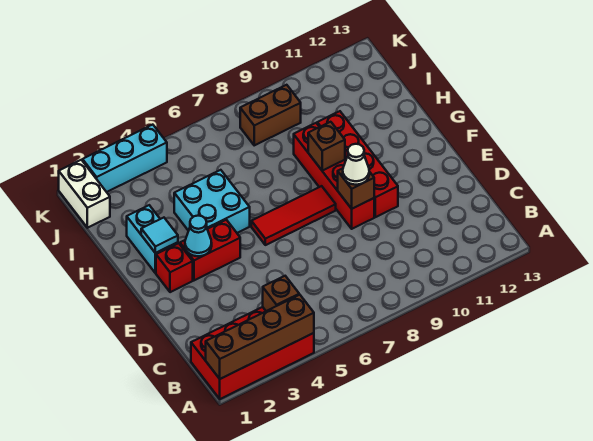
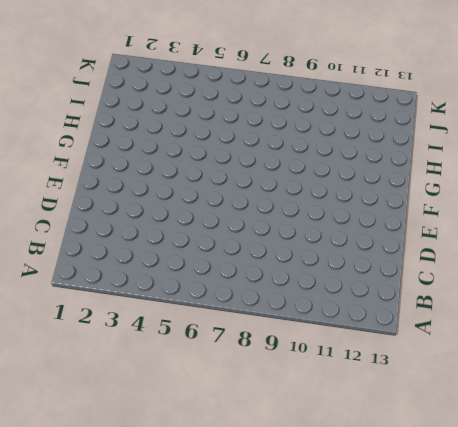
none -> red brick A1:B4 level 1
none -> red brick E9:H9 level 1
none -> red brick E10:H10 level 1

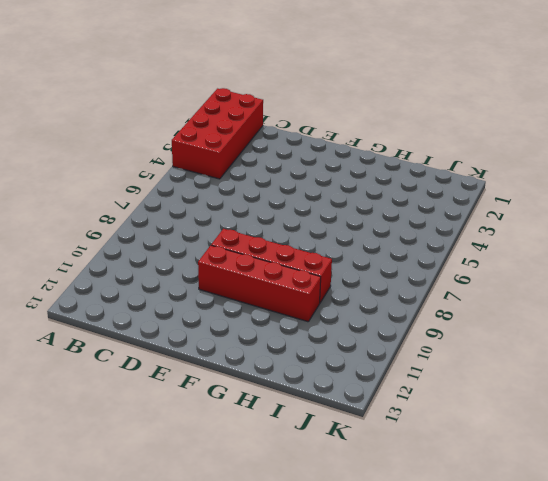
none -> red brick F2 level 1
none -> red brick F3:F4 level 1
none -> red tile F6:F8 level 1

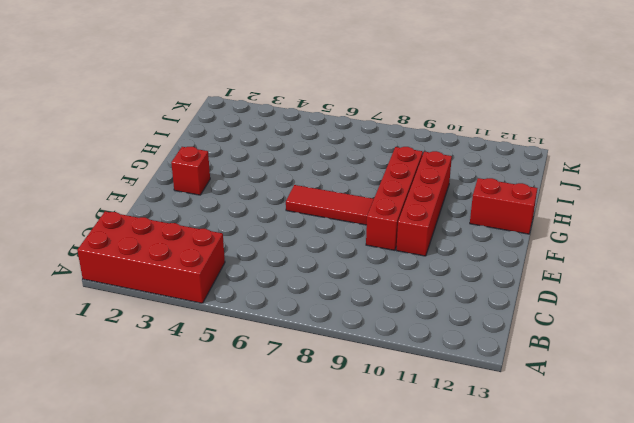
red brick G12:G13 level 1 -> red brick F3:F4 level 1
none -> cyan brick G2:H2 level 1
none -> cyan brick G4:H5 level 1
none -> white brick J1:K1 level 1

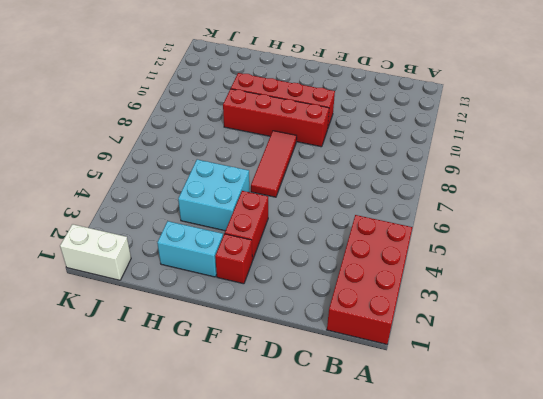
none -> brown brick J8:J9 level 1
none -> cyan brick K2:K4 level 1
none -> brown brick A1:A4 level 2

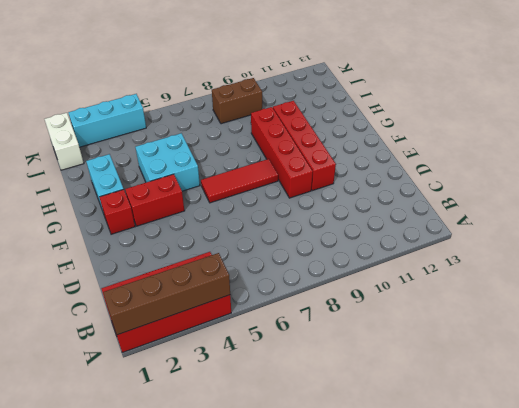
none -> brown brick B4 level 2
none -> brown brick E9 level 2
none -> cyan cone F3 level 2

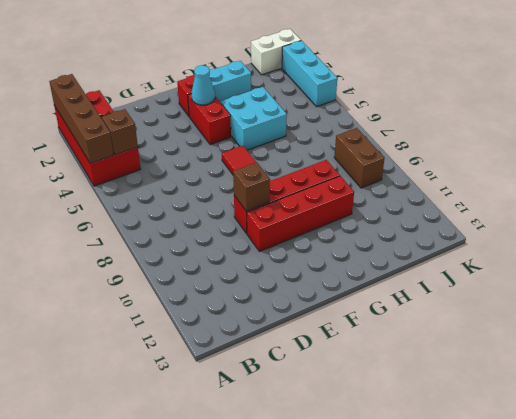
none -> cyan tile G2 level 2
none -> brown brick G9 level 2
none -> white cone E9 level 3

